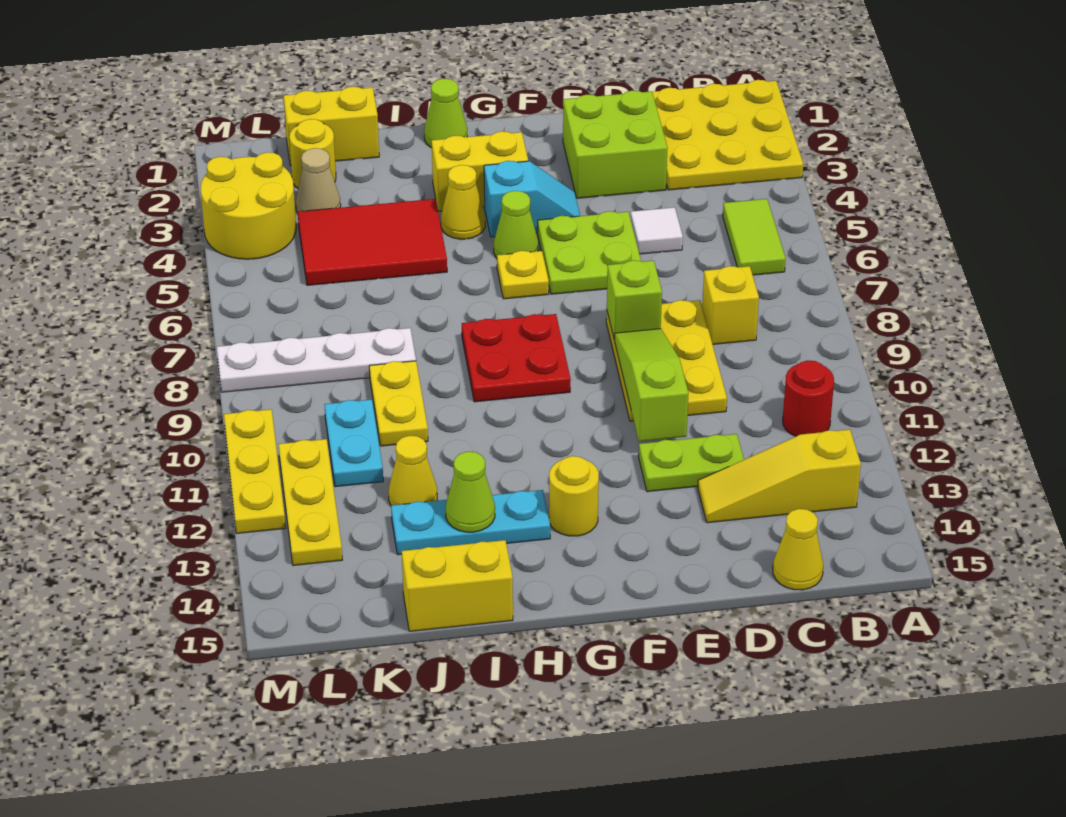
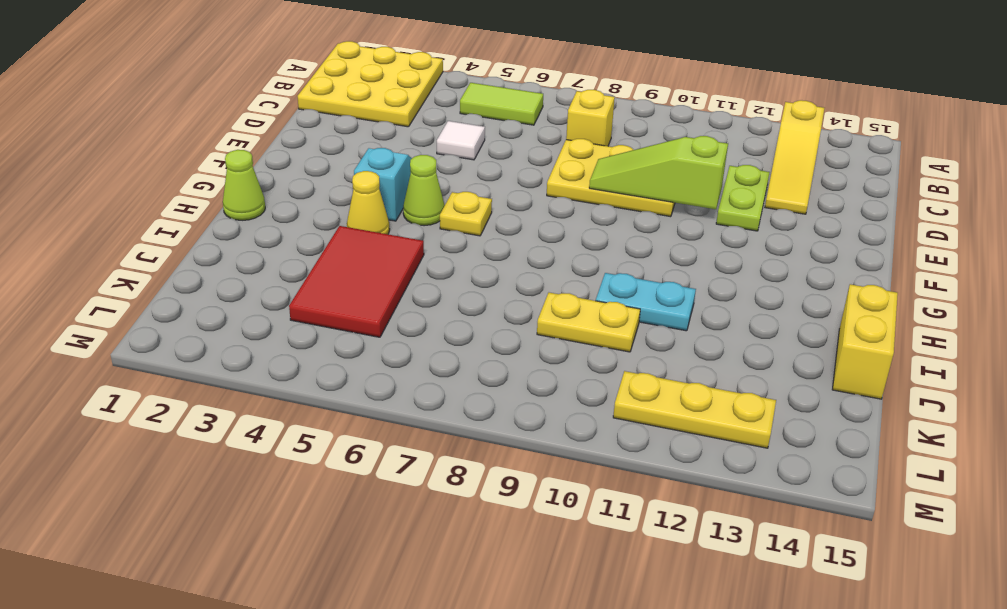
cyan plate I10:I11 level 1 -> cyan plate K10:K11 level 1
none -> red round brick B11 level 1
none -> yellow cone C15 level 1
none -> lime brick D2:E3 level 1
none -> lime plate E5:F6 level 1

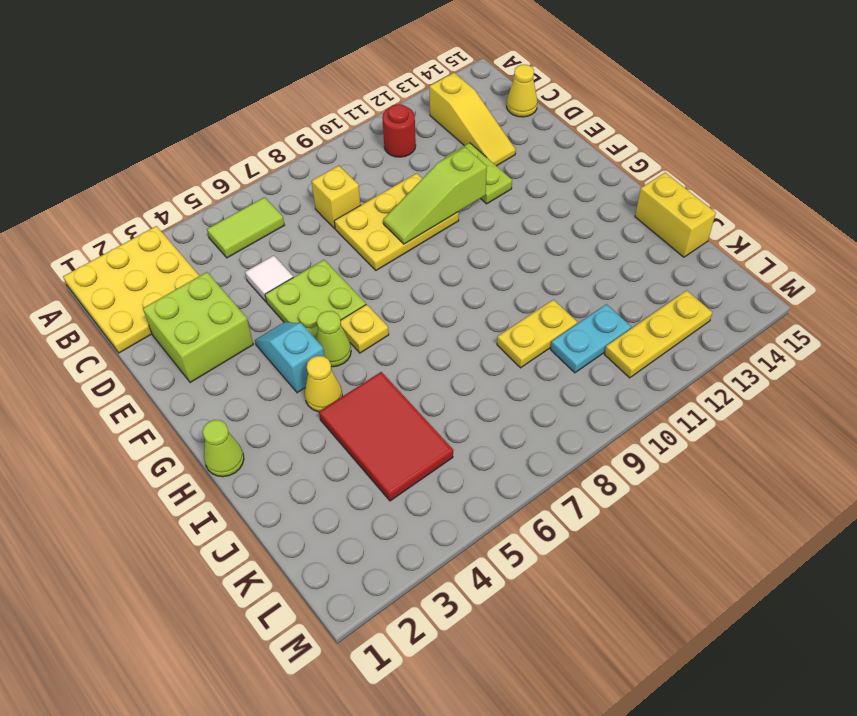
none -> yellow brick G3:H3 level 1
none -> red plate G8:H9 level 1
none -> yellow round brick G13 level 1
none -> cyan plate H13:J13 level 1

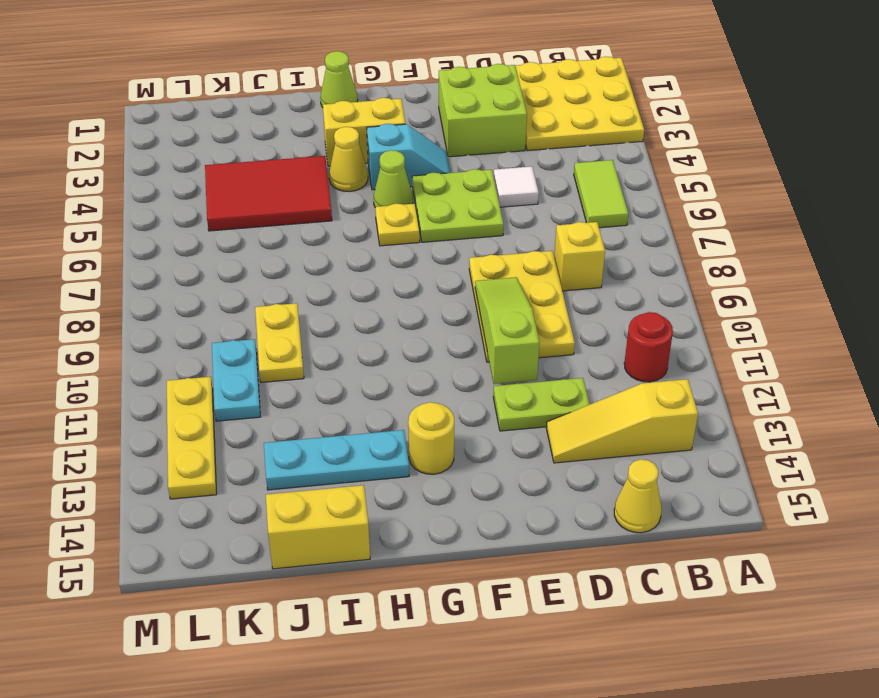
none -> red plate G8:H9 level 1
none -> yellow brick J1:K1 level 1
none -> white plate J8:M8 level 1
none -> yellow cone J12 level 1

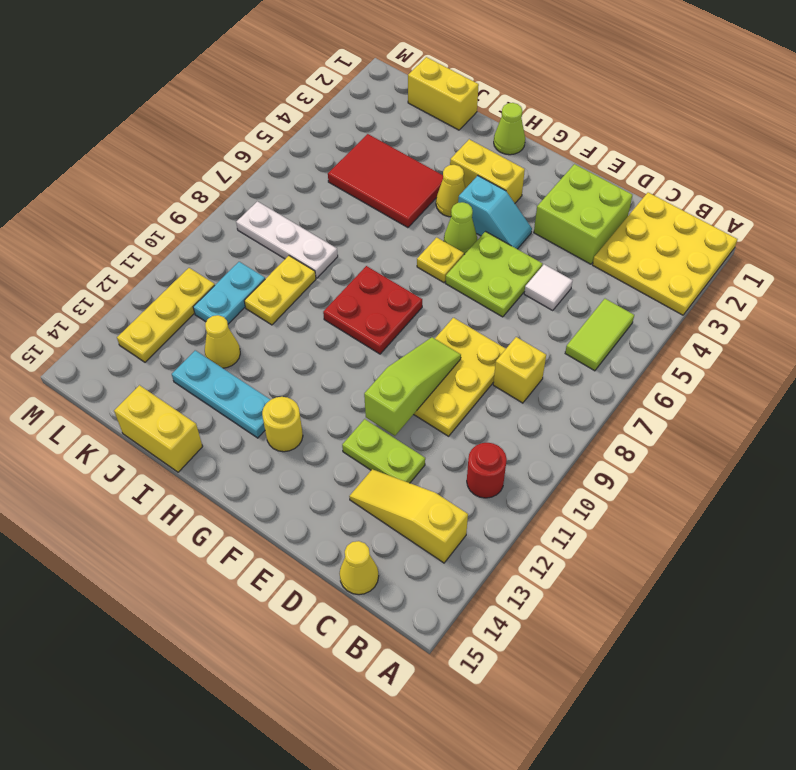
white plate J8:L8 level 1 -> white plate J8:M8 level 1
none -> yellow round brick K2 level 1
none -> tan cone K3 level 1
none -> yellow round brick L3:M4 level 1
none -> yellow plate M10:M12 level 1

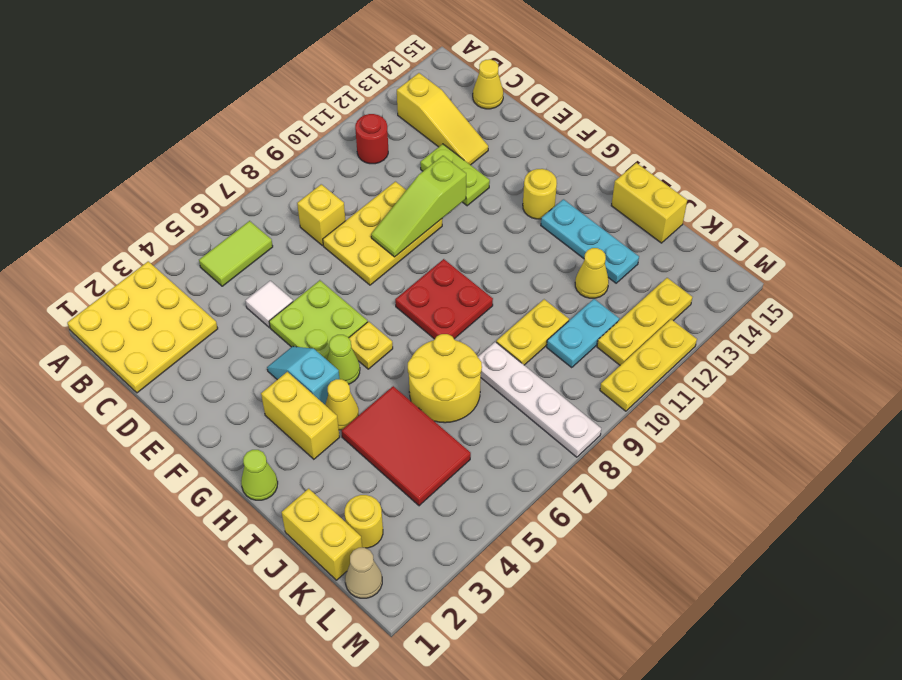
yellow round brick I6:J7 level 1 -> yellow round brick L3:M4 level 1
tan cone L1 level 1 -> tan cone K3 level 1
none -> lime brick D2:E3 level 1
none -> lime brick E8 level 2
none -> lime cone I13 level 2

